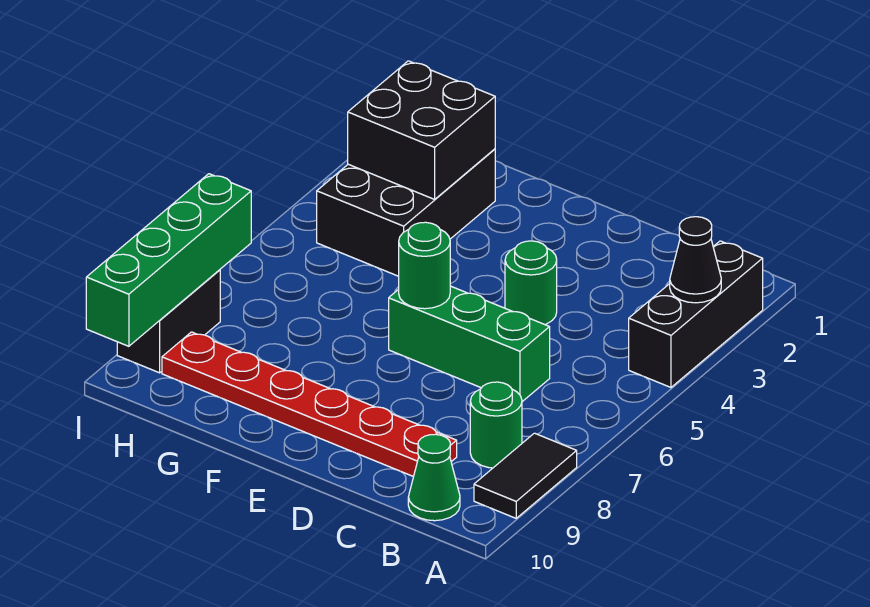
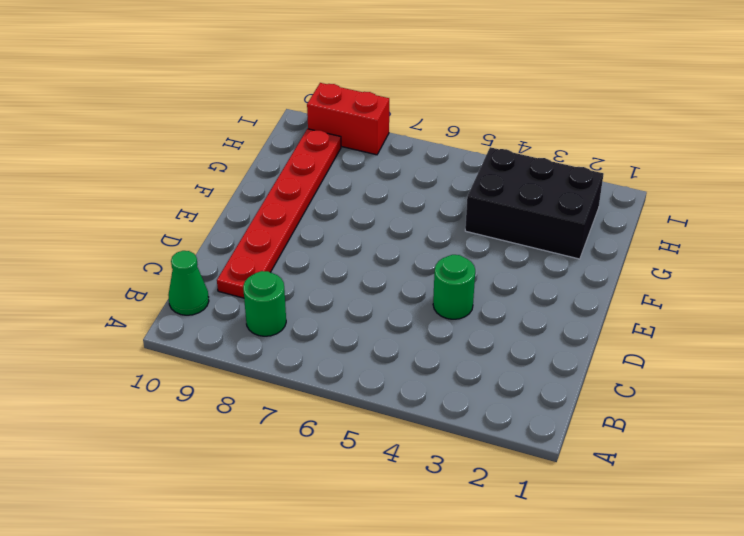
red brick I8:I9 level 1 -> black brick I8:I9 level 1
none -> black brick A2:A4 level 1
none -> black tile A8:A9 level 1
none -> green brick C6:E6 level 1

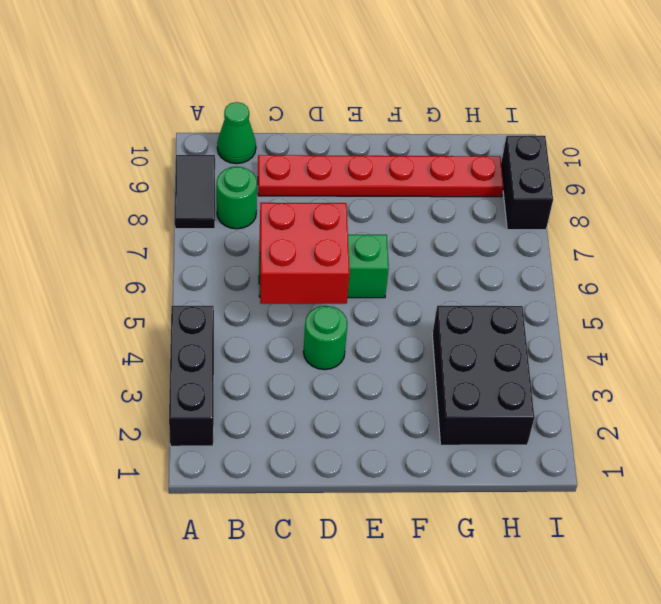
red brick C5:D6 level 2 -> none
none -> black cone A3 level 2
none -> green round brick E6 level 2
none -> black brick G2:H3 level 2

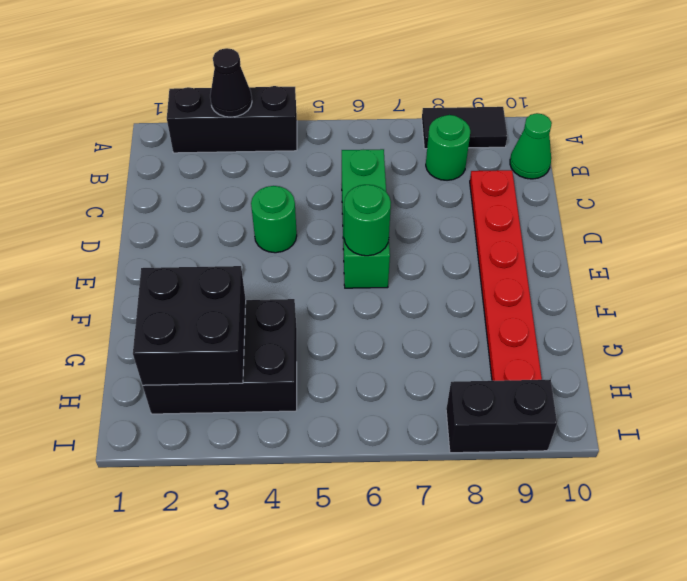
none -> green brick I7:I10 level 2

